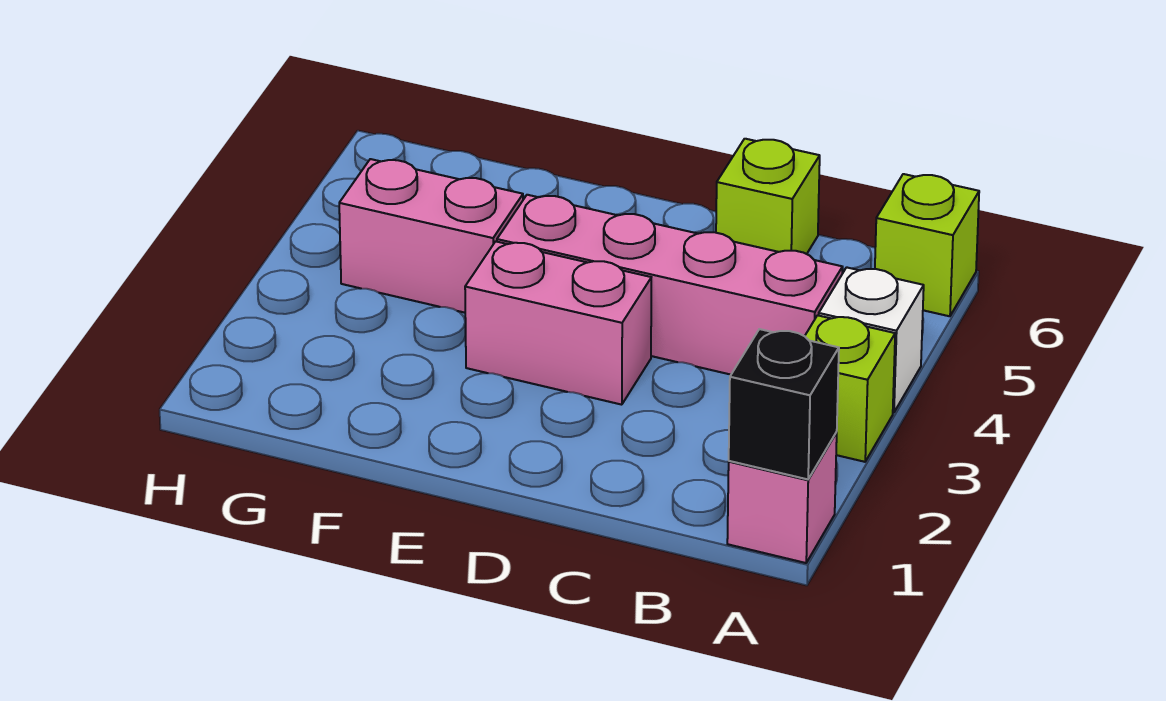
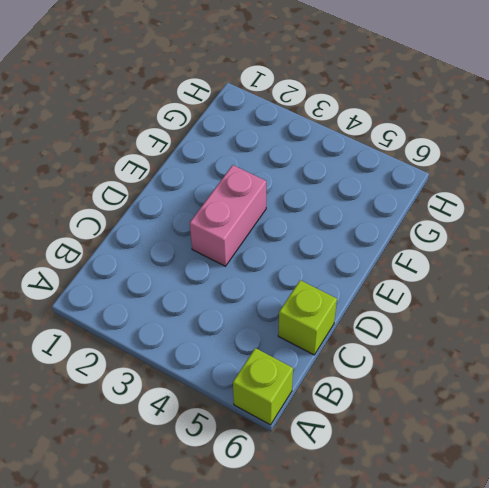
none -> pink brick A1 level 1
none -> lime brick A3 level 1

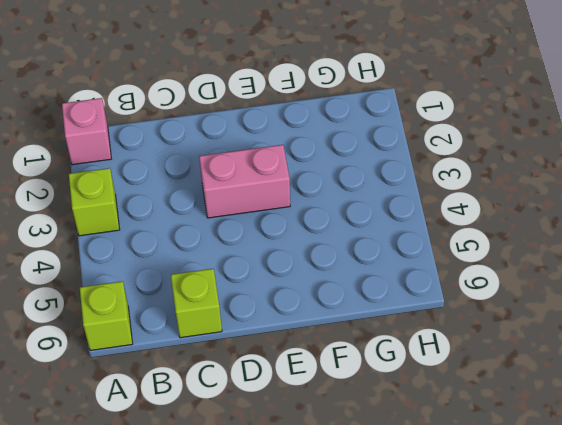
none -> white brick A4 level 1
none -> pink brick B4:E4 level 1

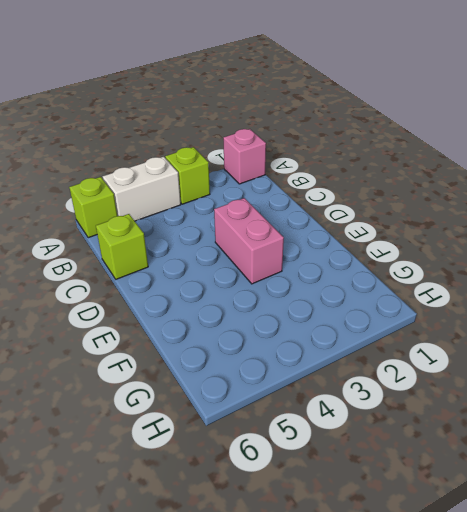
white brick A4:A5 level 1 -> white brick A4 level 1
none -> pink brick B4:E4 level 1
none -> pink brick F4:G4 level 1

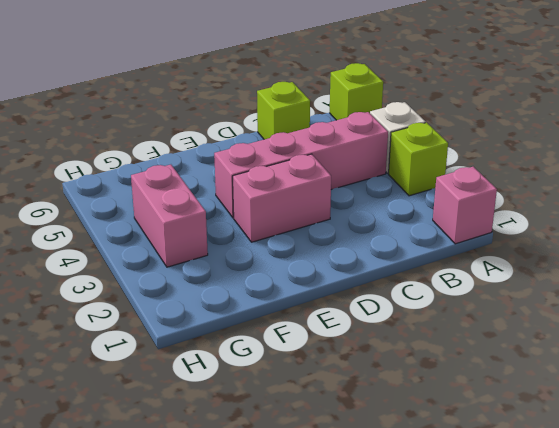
pink brick G3:G4 level 1 -> pink brick F4:G4 level 1
none -> black brick A1 level 2

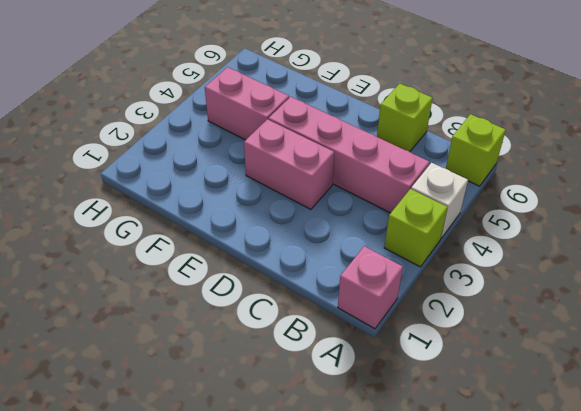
none -> black brick A1 level 2

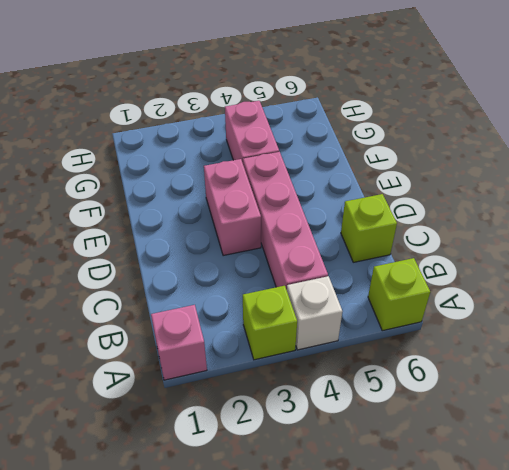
none -> black brick A1 level 2

